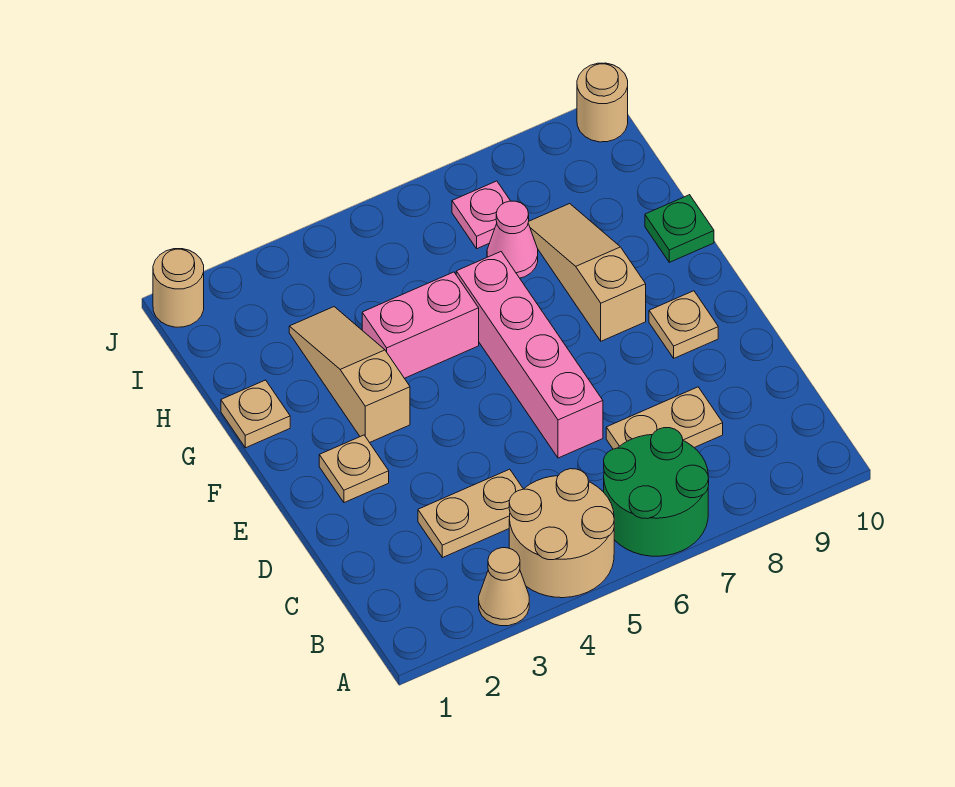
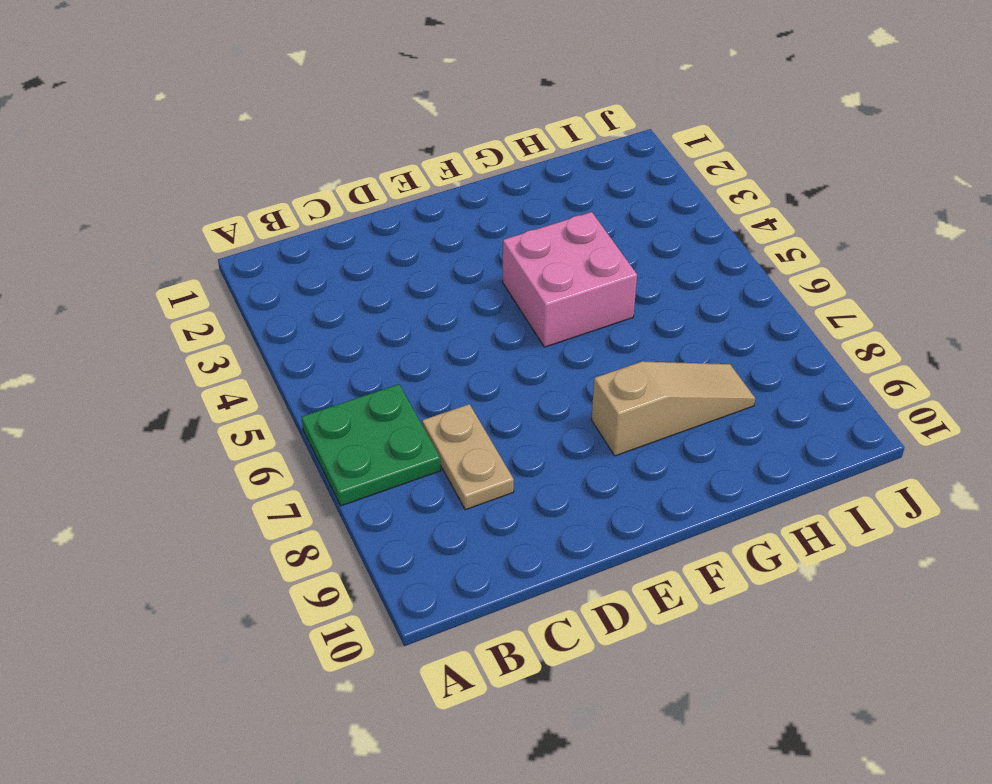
green plate A6:B7 level 1 -> green round brick A6:B7 level 1
pink brick F4:G5 level 1 -> pink brick G4:G5 level 1
none -> tan cone A3 level 1
none -> tan round brick A4:B5 level 1
none -> tan plate C3:C4 level 1

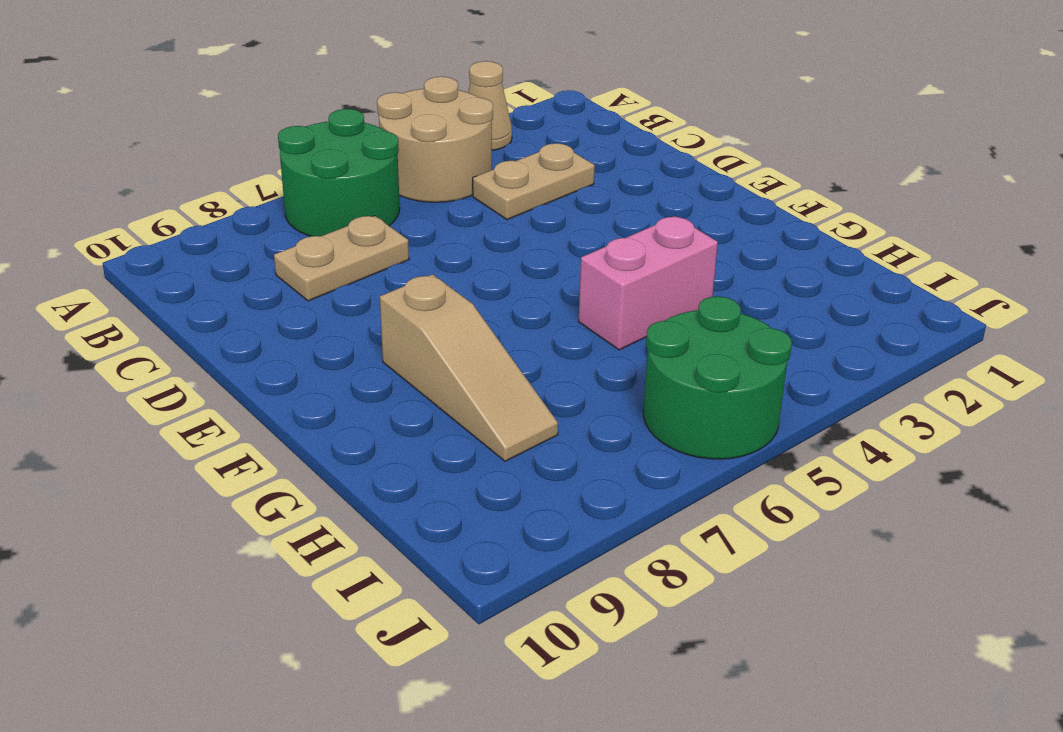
green round brick I5:J6 level 1 -> none
none -> pink brick D6:G6 level 1
none -> tan plate E2 level 1
none -> tan plate E9 level 1

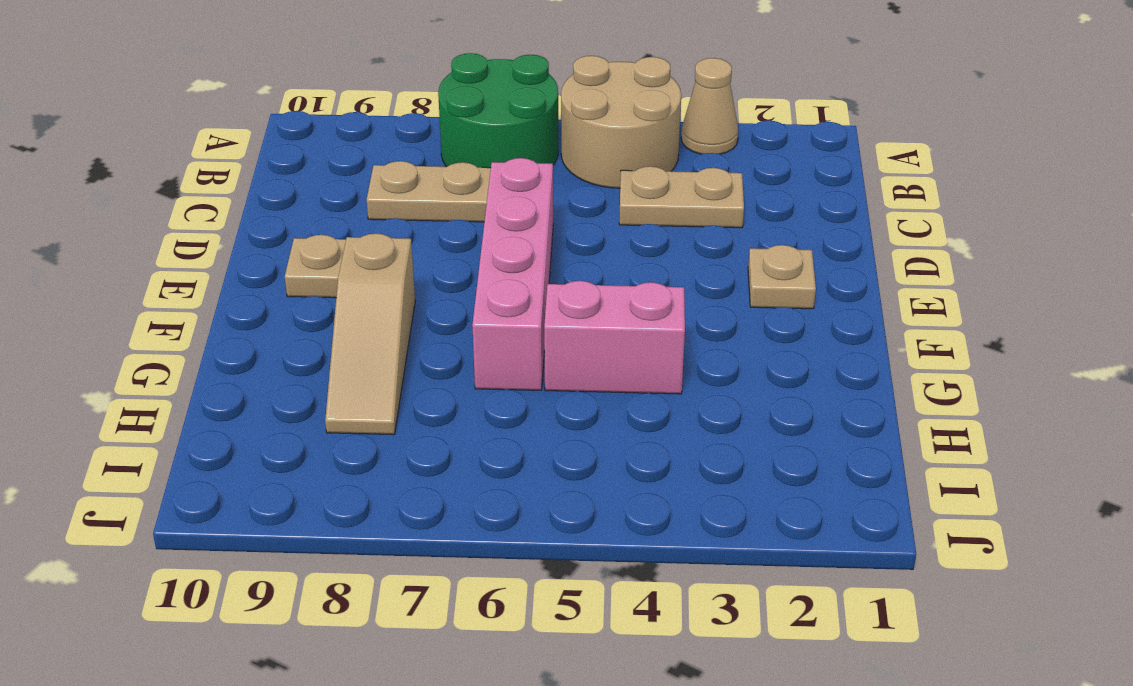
none -> tan slope F3:H3 level 1 top F
none -> tan plate G1 level 1
none -> green plate G10 level 1

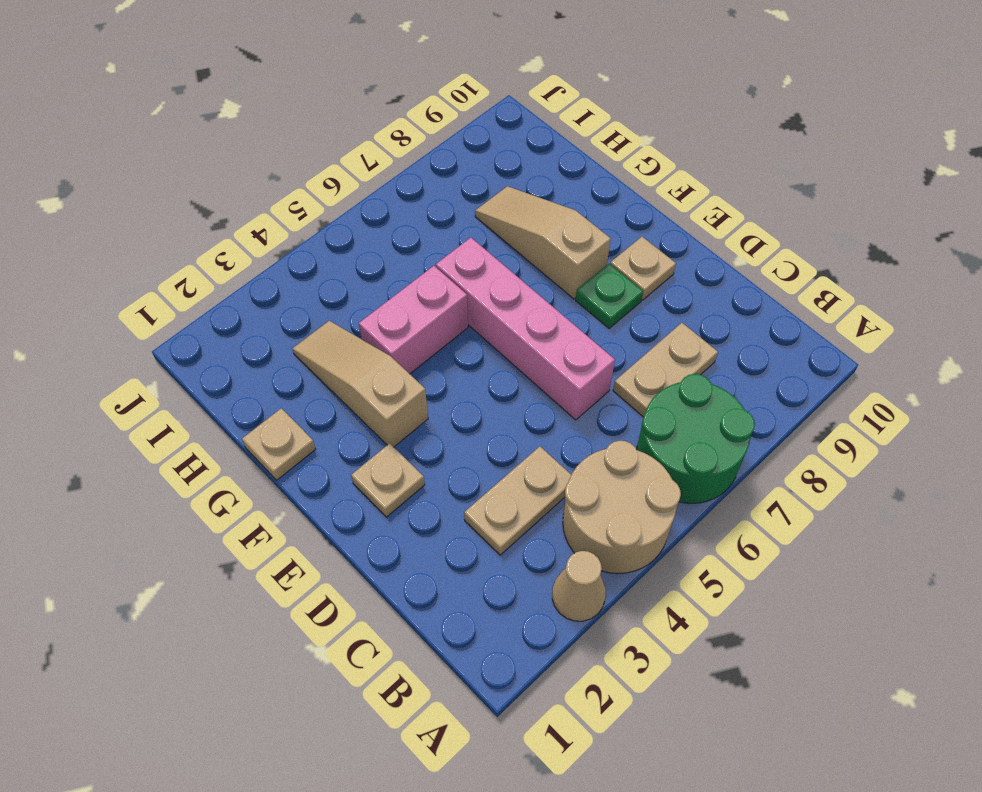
green plate E8 level 1 -> green plate G10 level 1
none -> pink cone H7 level 1
none -> pink plate I7 level 1
none -> tan round brick J1 level 1

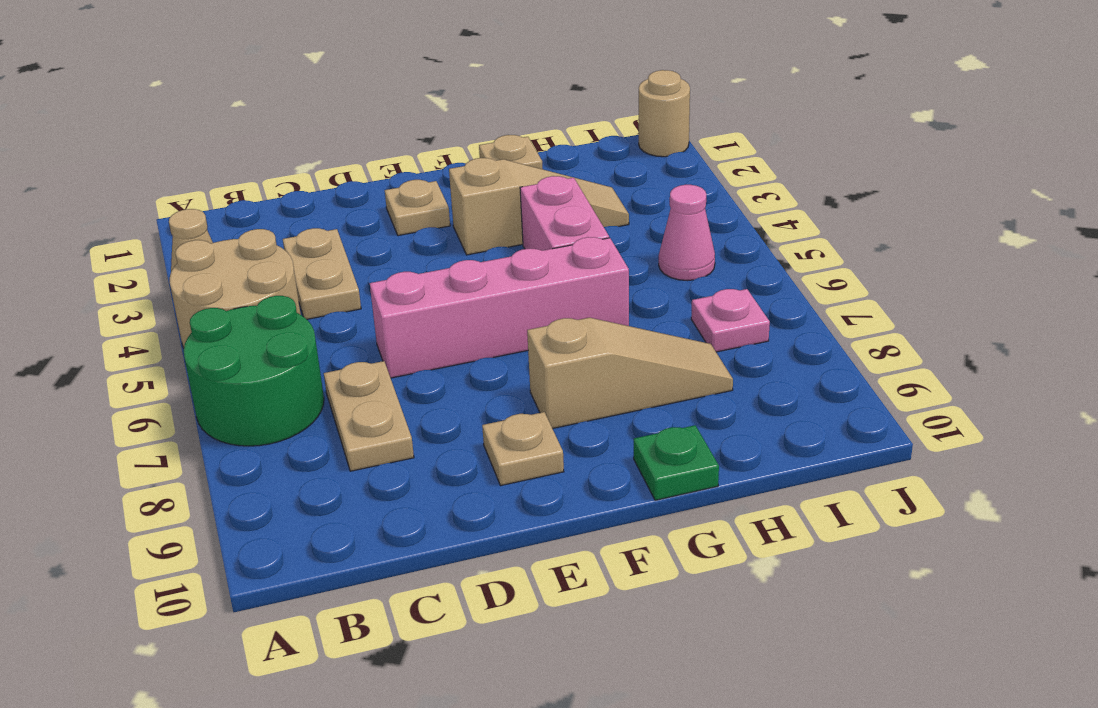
pink cone I5 level 1 -> pink cone H7 level 1
none -> tan round brick J10 level 1

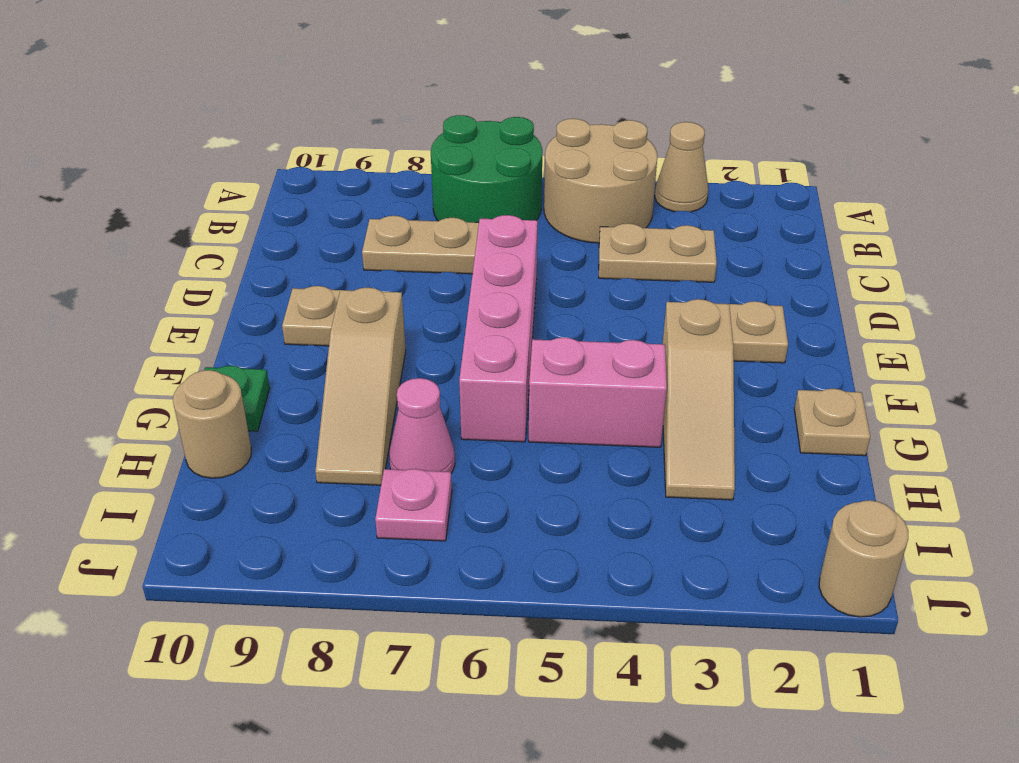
tan round brick H10 level 1 -> tan round brick J10 level 1

